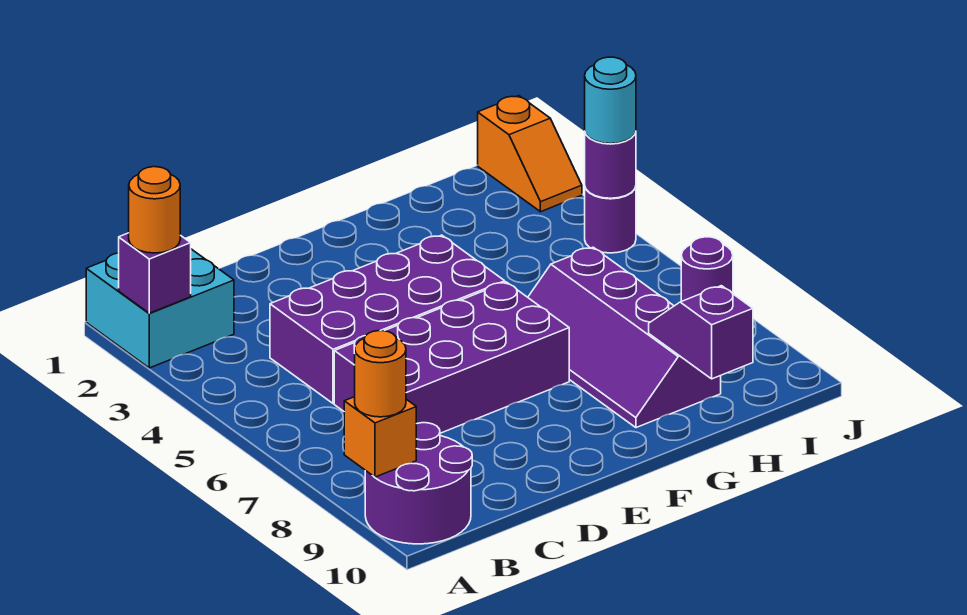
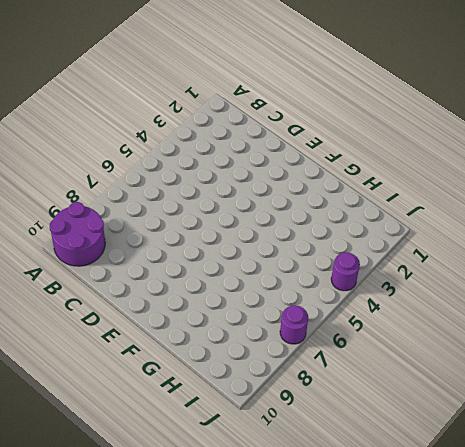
none -> cyan brick A1:B2 level 1
none -> purple brick C4:F5 level 1
none -> purple brick C6:F7 level 1

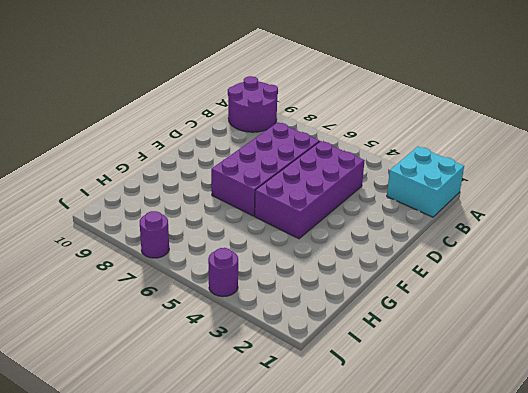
none -> purple slope G6:H9 level 1 top H
none -> orange slope J1:J2 level 1 top 1
none -> purple brick A2 level 2

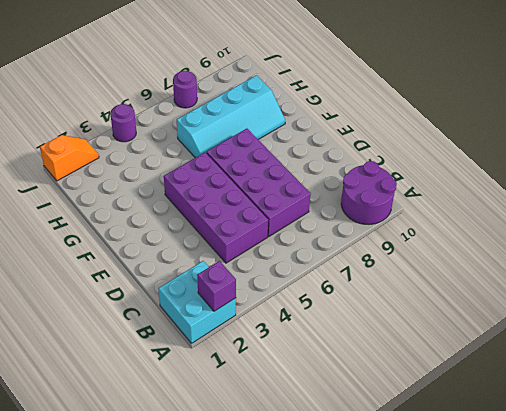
cyan slope G6:H9 level 1 top H -> purple slope G6:H9 level 1 top H
none -> orange brick A9 level 2
none -> purple slope H9:H10 level 2 top 10
none -> purple round brick J4 level 2

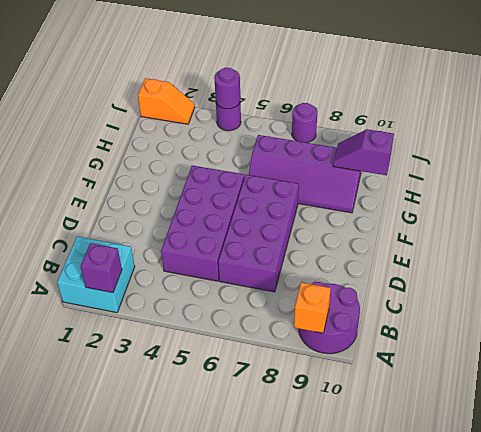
none -> orange round brick A2 level 3
none -> orange round brick A9 level 3
none -> cyan round brick J4 level 3

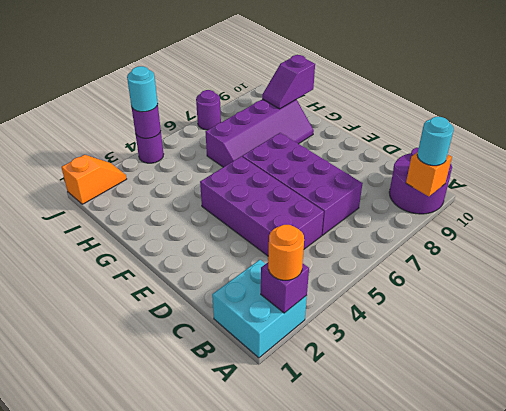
cyan round brick A9 level 3 -> orange round brick A9 level 3

